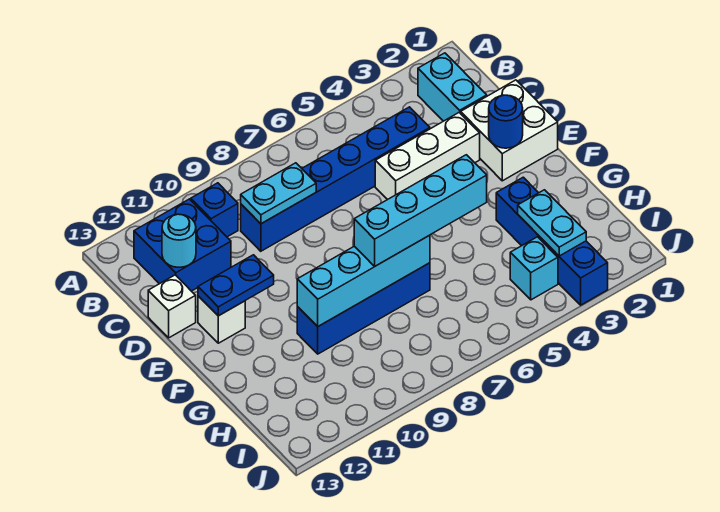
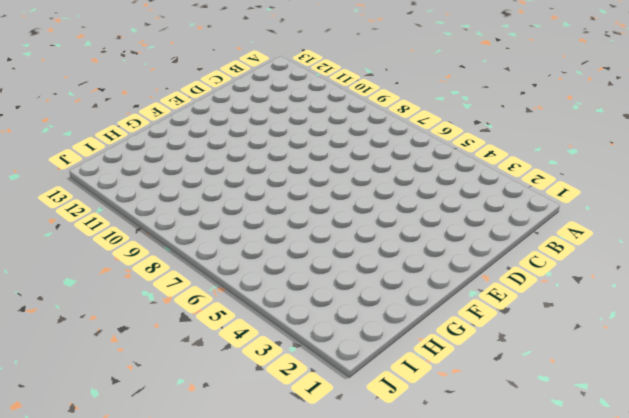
none -> cyan brick B2:C2 level 1
none -> blue brick B10 level 1
none -> blue brick B11:C12 level 1

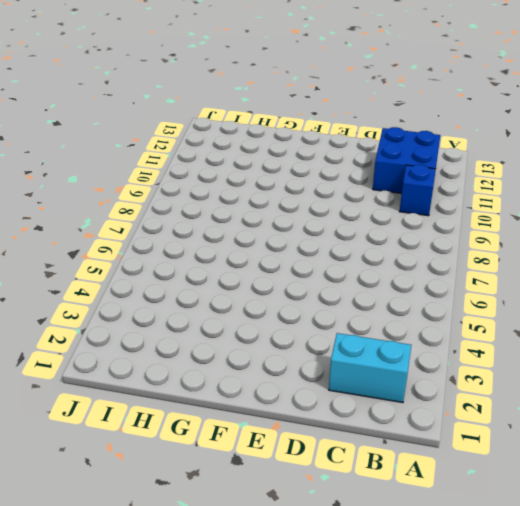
none -> blue brick C4:C9 level 1
none -> white brick D1:E2 level 1
none -> white brick D3:D5 level 1

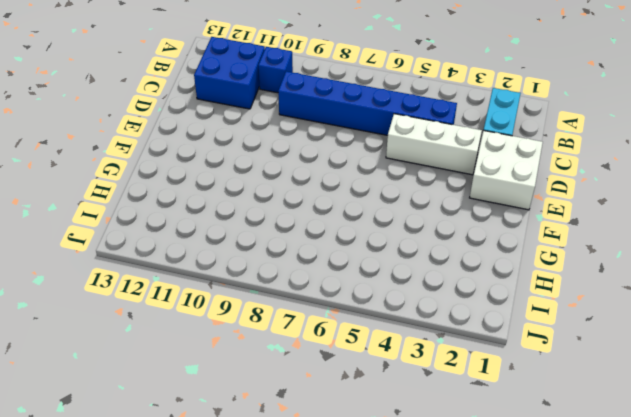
none -> white brick D13 level 1
none -> white brick E12 level 1
none -> blue brick G3:J3 level 1

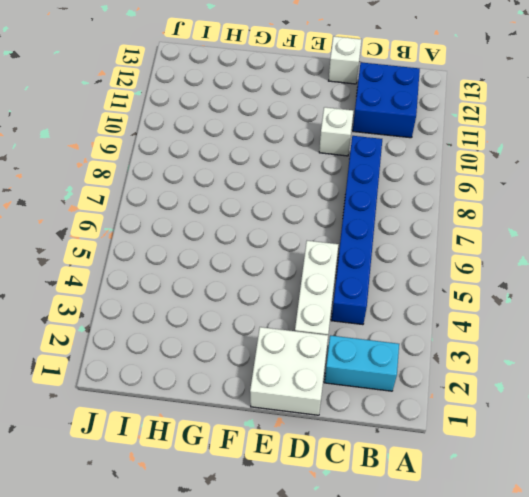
white brick D10 level 1 -> white brick E12 level 1
none -> blue brick B10 level 1
none -> blue brick G3:J3 level 1
none -> blue brick G7:G10 level 1

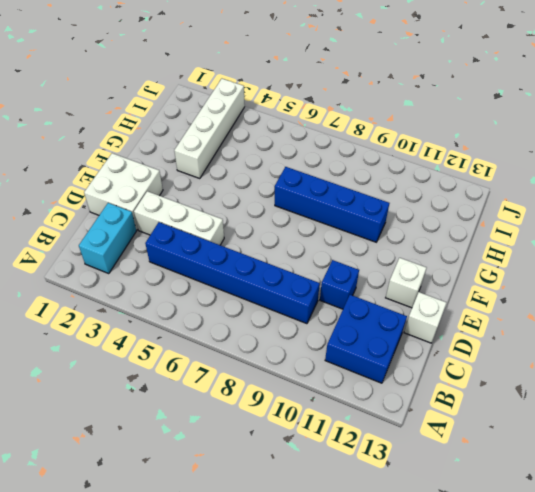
blue brick D10 level 1 -> blue brick B10 level 1
white brick G3:J3 level 1 -> blue brick G3:J3 level 1
none -> cyan brick I4 level 1
none -> cyan plate C8:C9 level 2
none -> cyan round brick C12 level 2

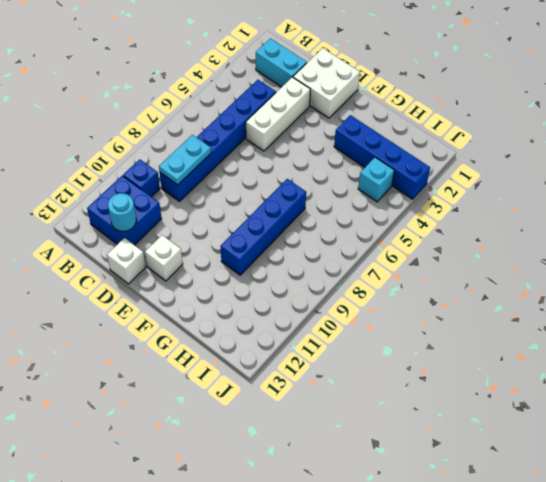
none -> blue round brick E2 level 2
none -> blue plate E11:E12 level 2
none -> cyan brick G7:G10 level 2

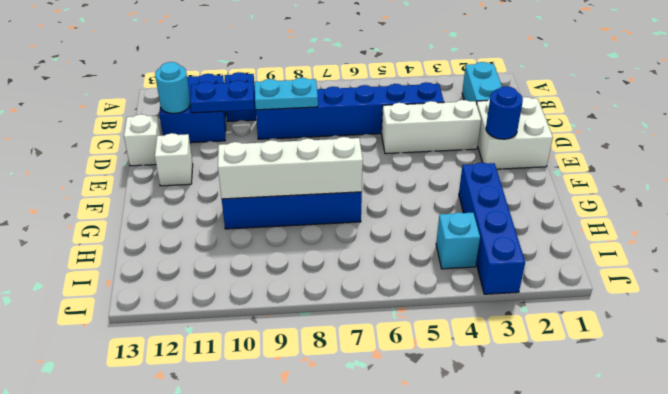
blue plate C10:C11 level 2 -> blue plate E11:E12 level 2
white brick G7:G10 level 2 -> cyan brick G7:G10 level 2
none -> cyan plate H3:I3 level 2
none -> cyan brick G5:G8 level 3

